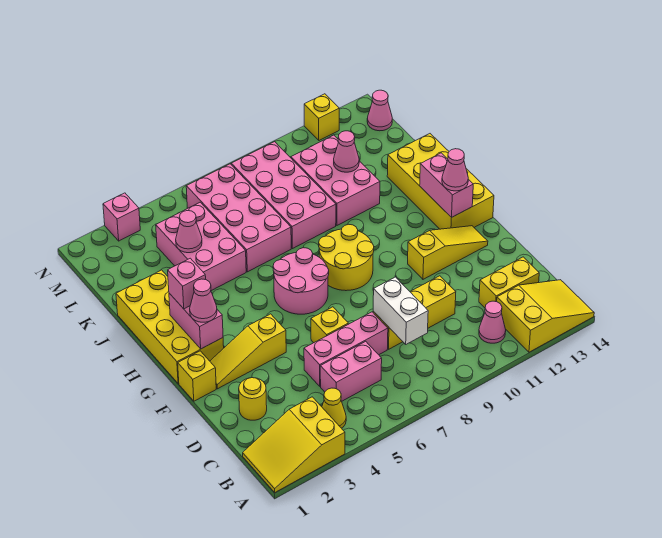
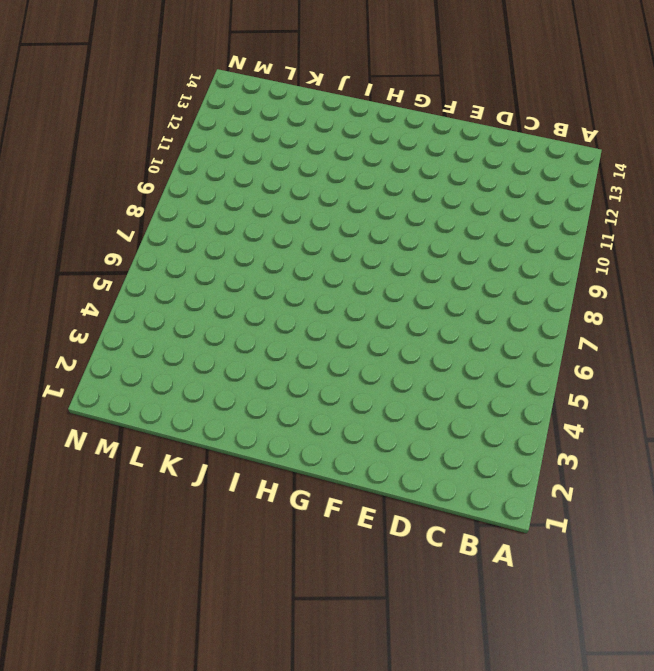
none -> yellow slope A1:B3 level 1 top 3
none -> yellow slope A12:B14 level 1 top 12
none -> yellow cone B4 level 1
none -> pink cone B11 level 1

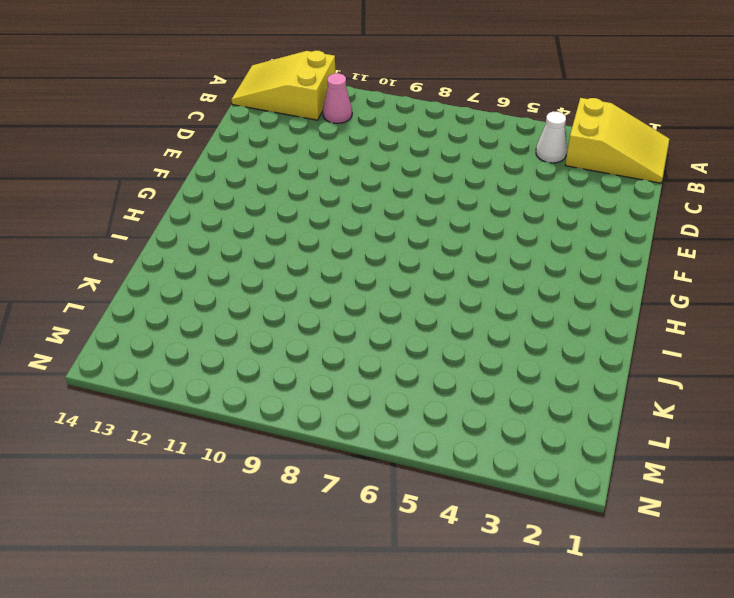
white cone B4 level 1 -> yellow cone B4 level 1
none -> pink brick C5:C6 level 1
none -> yellow brick C12:C13 level 1
none -> yellow round brick D2 level 1
none -> pink brick D5:D7 level 1

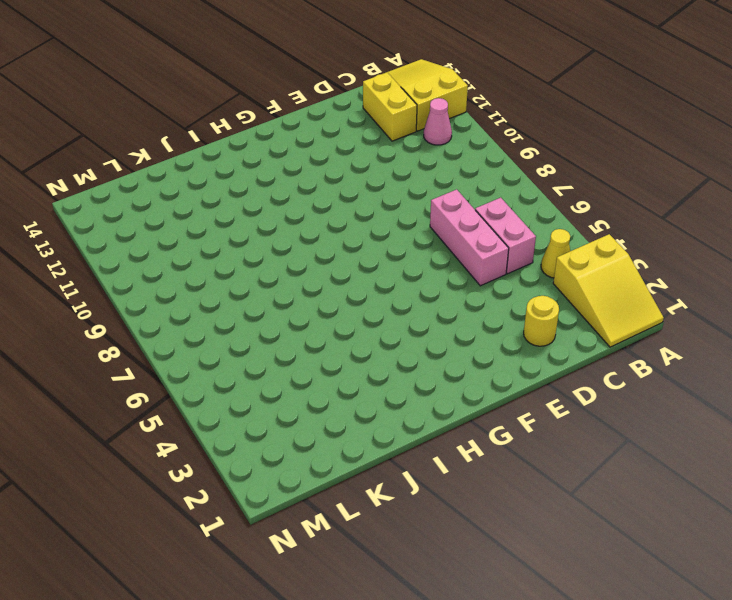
none -> yellow brick D8:D10 level 1
none -> yellow brick E6 level 1
none -> yellow brick F1 level 1
none -> yellow slope F2:F4 level 1 top 4

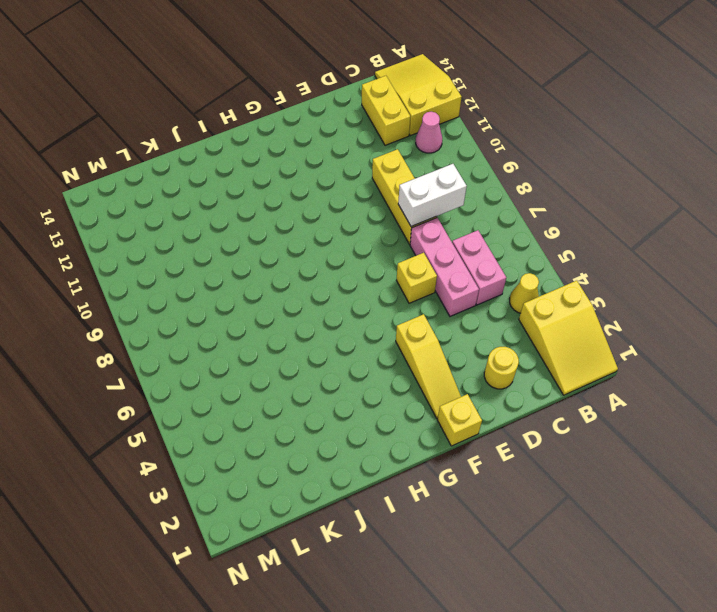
none -> yellow slope F11:F13 level 1 top 11
none -> yellow brick G1:J2 level 1
none -> pink round brick G6:H7 level 1
none -> yellow round brick G8:H9 level 1

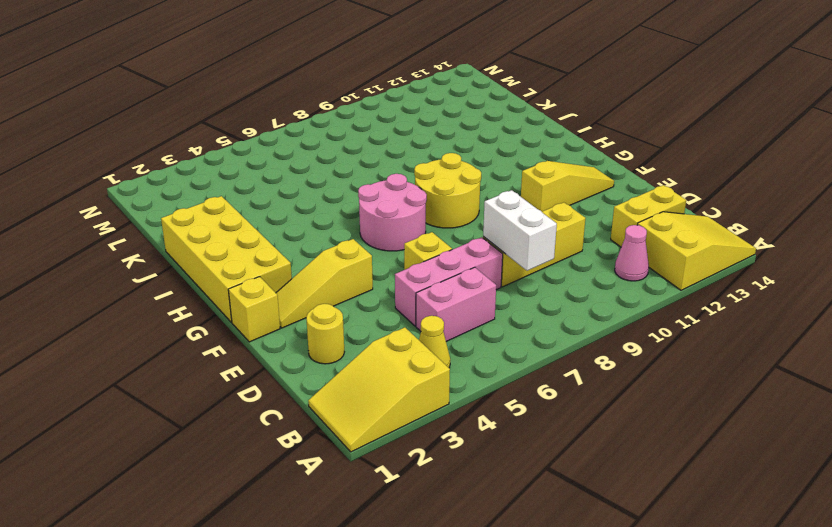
none -> yellow brick G13:J14 level 1
none -> pink brick J4:L5 level 1
none -> pink brick J6:M7 level 1
none -> pink brick J8:M9 level 1

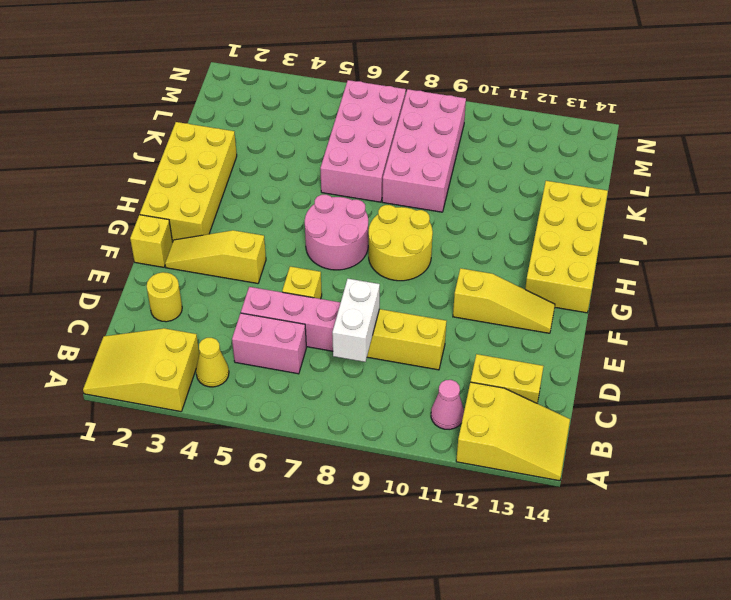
none -> pink brick J4:L5 level 1
none -> pink brick J10:L11 level 1
none -> pink cone M14 level 1
none -> pink brick N3 level 1

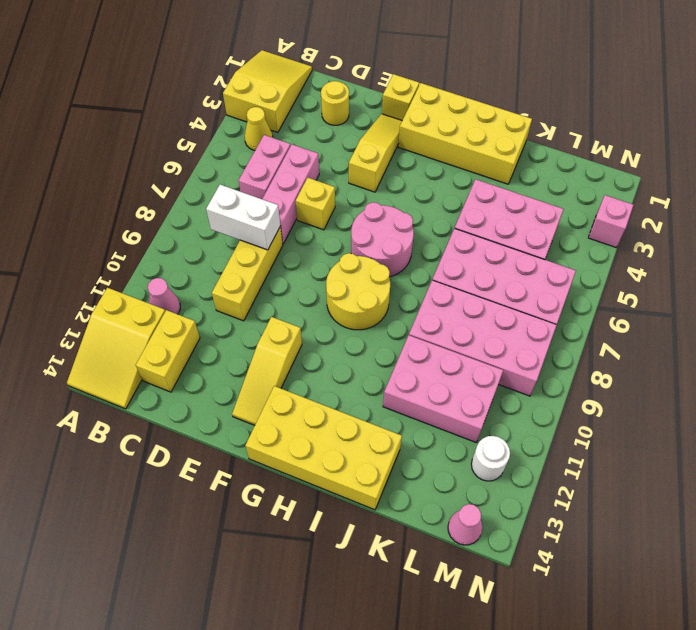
white round brick M12 level 1 -> none
none -> yellow brick N12 level 1
none -> pink brick G2:H2 level 2
none -> pink brick G13:H13 level 2
none -> pink cone K4 level 2

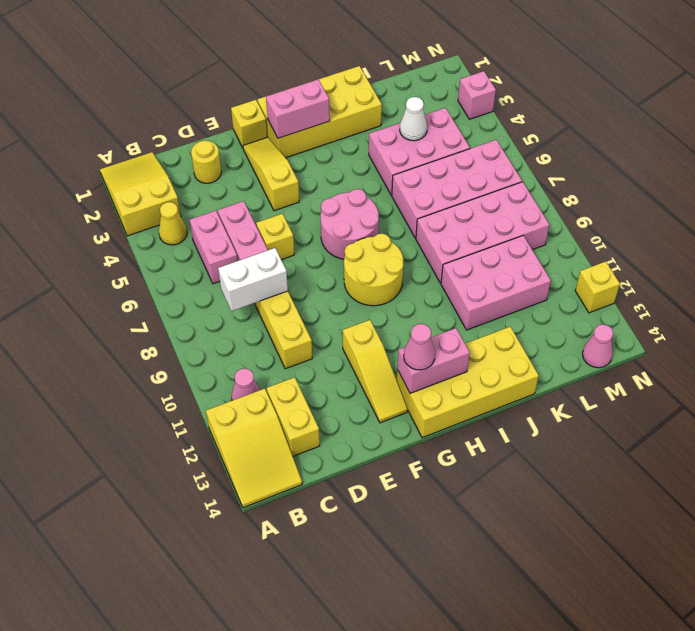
white cone K4 level 2 -> pink cone K4 level 2
none -> pink cone K11 level 2
none -> pink cone G2 level 3
none -> pink brick H2 level 3

